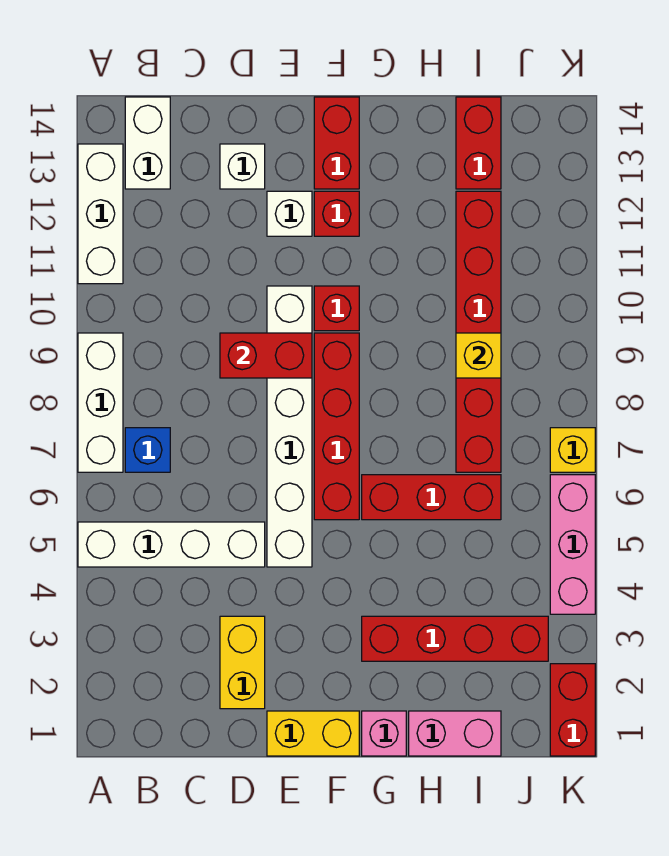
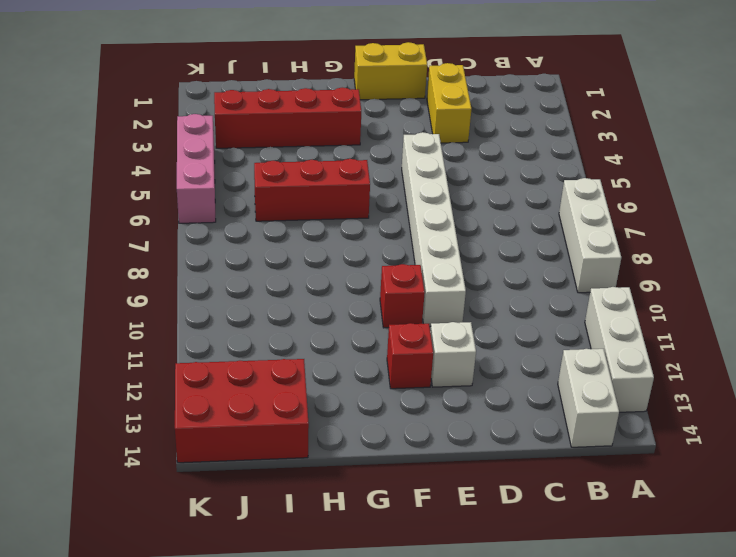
red brick I13:K14 level 1 -> red brick I13:I14 level 1
none -> white brick A5:D5 level 1
none -> blue brick B7 level 1
none -> white brick D13 level 1

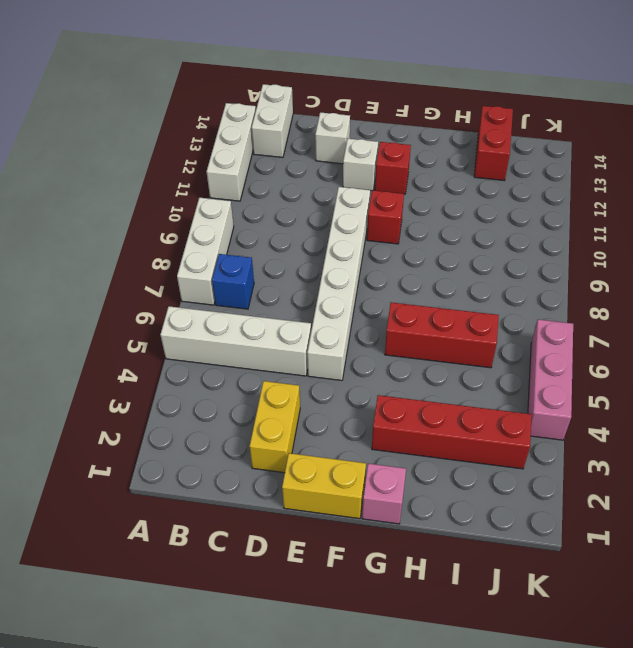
none -> red brick F6:F9 level 1
none -> red brick F13:F14 level 1
none -> pink brick H1:I1 level 1

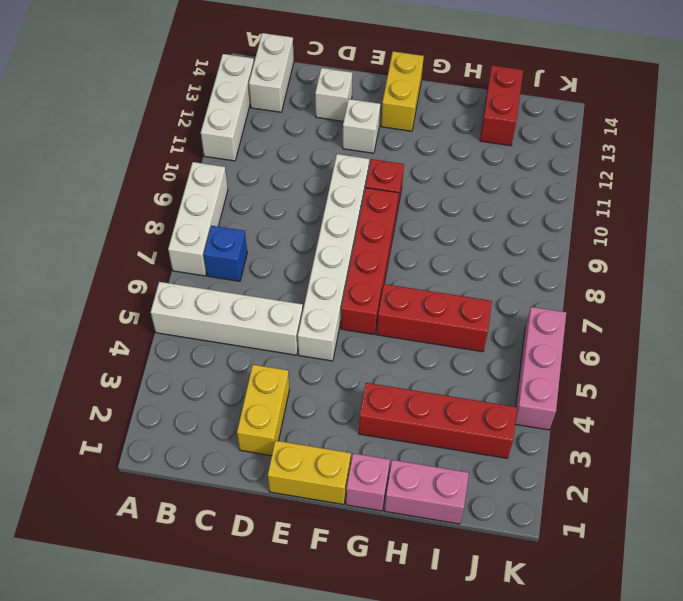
yellow brick F13:F14 level 1 -> red brick F13:F14 level 1
none -> red brick F12 level 1
none -> red brick I7:I12 level 1
none -> red brick K1:K2 level 1

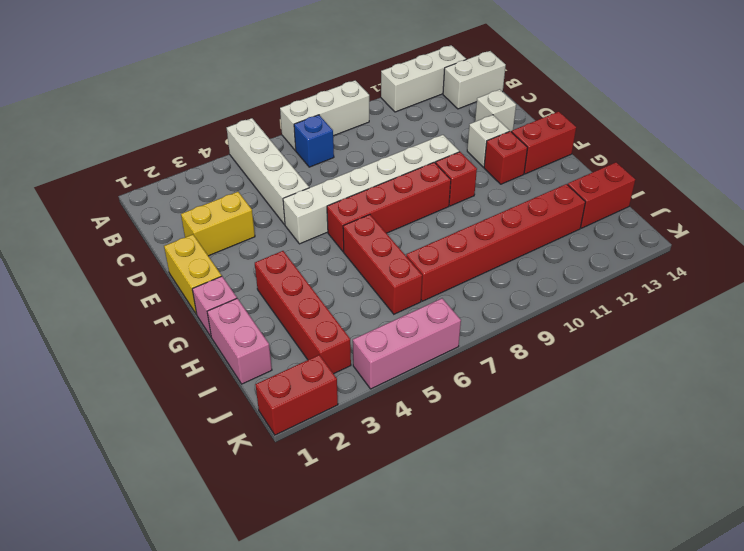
none -> yellow brick K7 level 1
none -> red brick D9:E9 level 2
none -> yellow brick I9 level 2

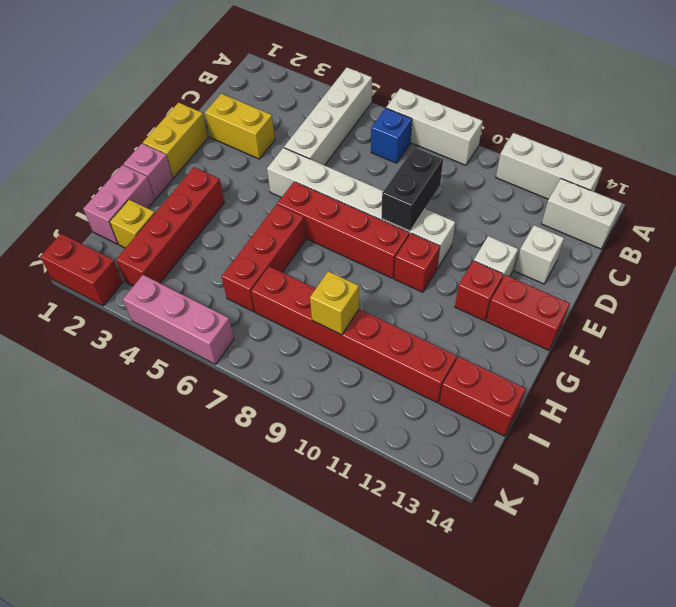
black brick D9:E9 level 2 -> red brick D9:E9 level 2
yellow brick I2 level 1 -> yellow brick K7 level 1

